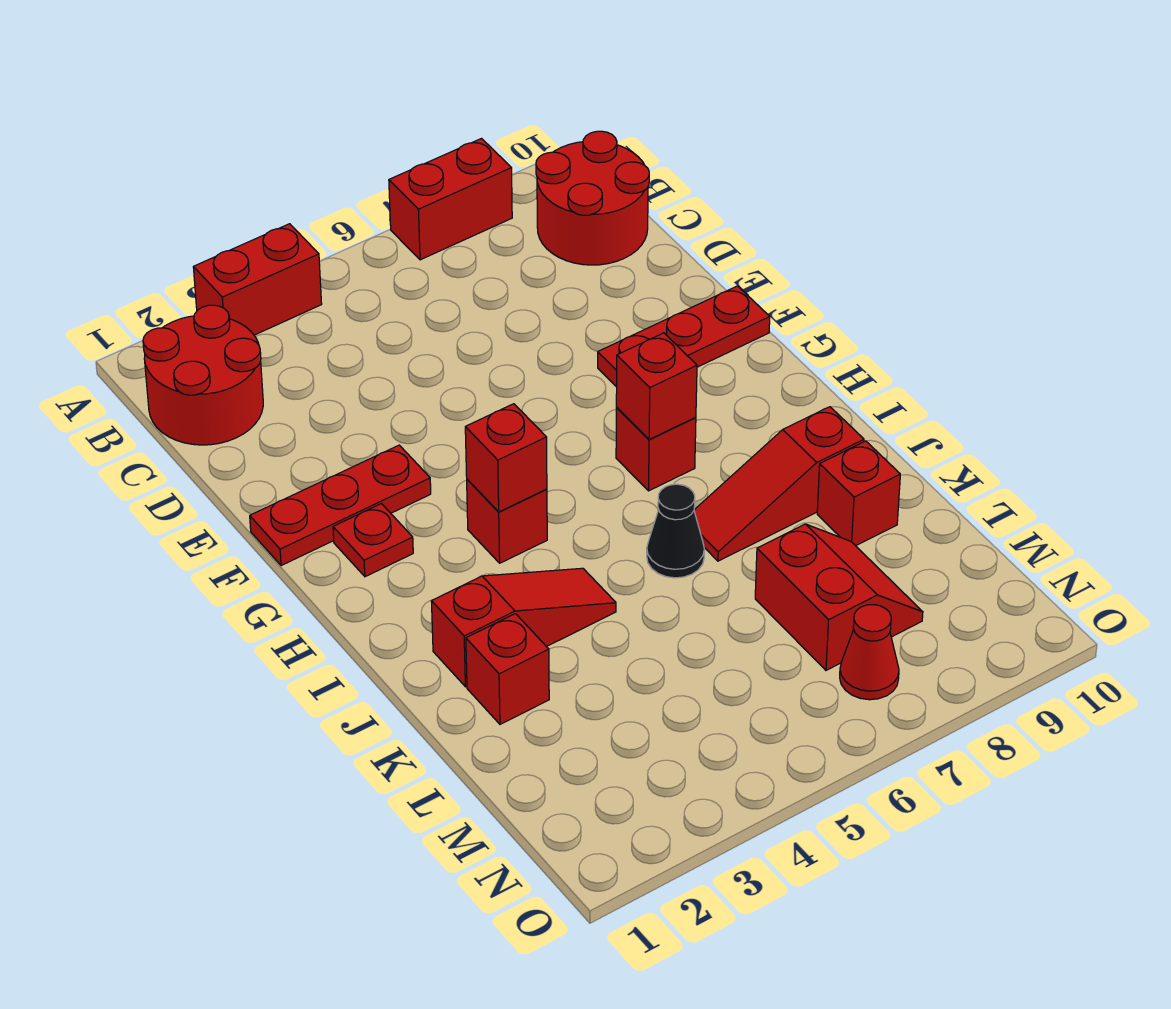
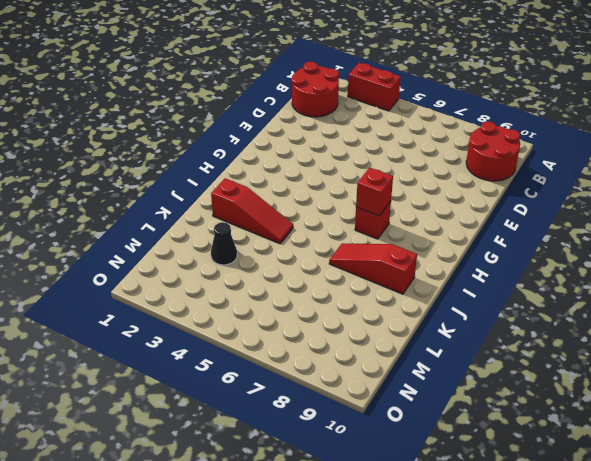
black cone L3 level 1 -> black cone J6 level 1
none -> red brick A7:A8 level 1
none -> red plate F1:F3 level 1
none -> red plate F8:F10 level 1

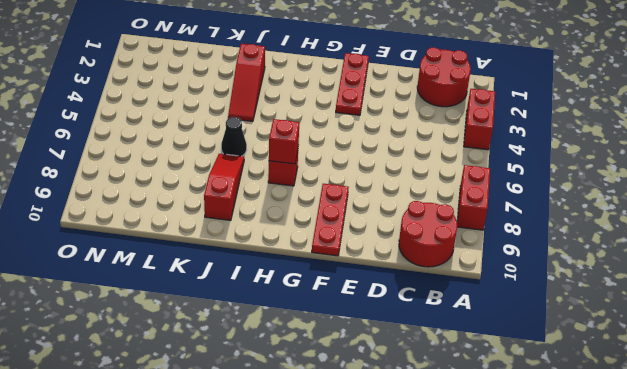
none -> red plate G2 level 1
none -> red brick H4 level 1
none -> red brick K2 level 1

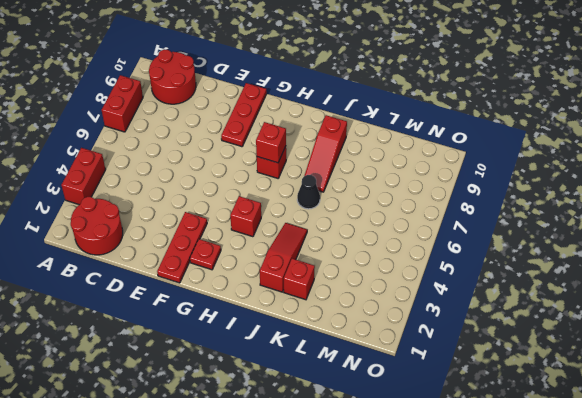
none -> red brick K9 level 1
none -> red slope L7:M8 level 1 top 7
none -> red cone N7 level 1

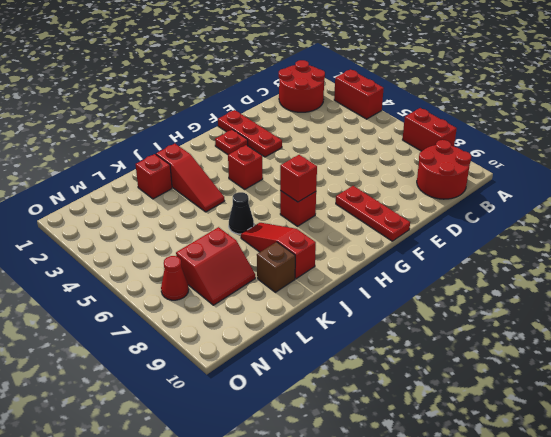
brown brick K9 level 1 -> red brick K9 level 1
none -> red brick H4 level 2

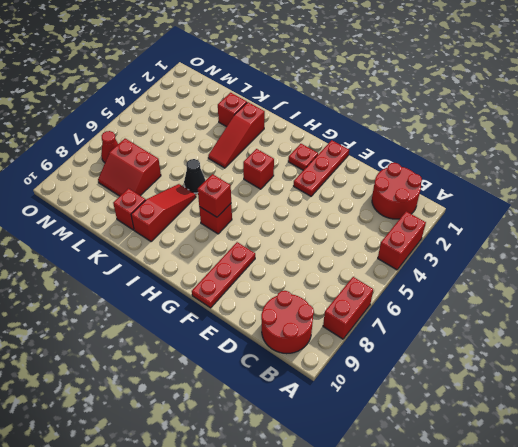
none -> red brick H4 level 2

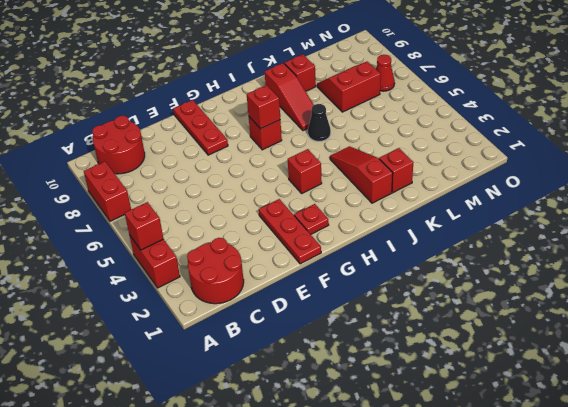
red brick A4 level 2 -> red brick H4 level 2

